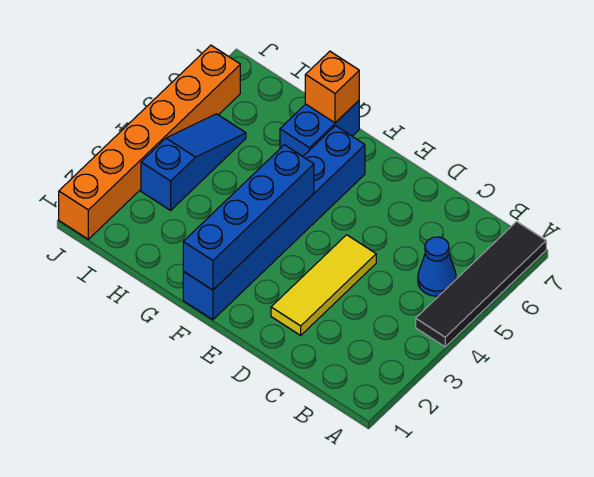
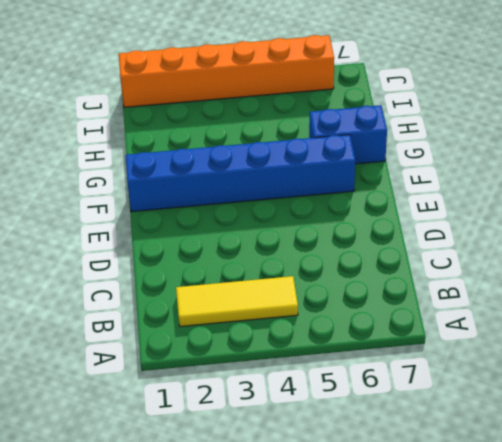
yellow tile B2:B4 level 1 -> yellow tile D2:D4 level 1
none -> black tile A4:A7 level 1
none -> blue cone B5 level 1

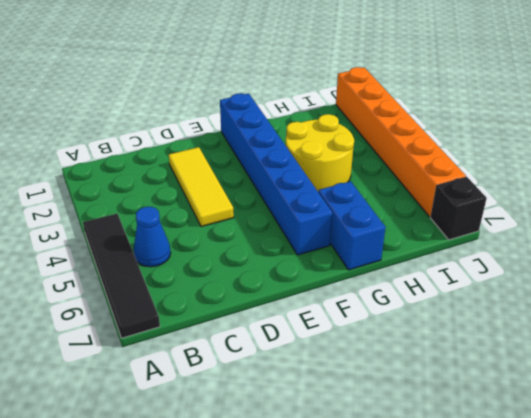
yellow round brick G3:H4 level 1 -> none
black brick J7 level 1 -> none
none -> blue slope I3:I5 level 1 top 3
none -> blue brick F1:F4 level 2

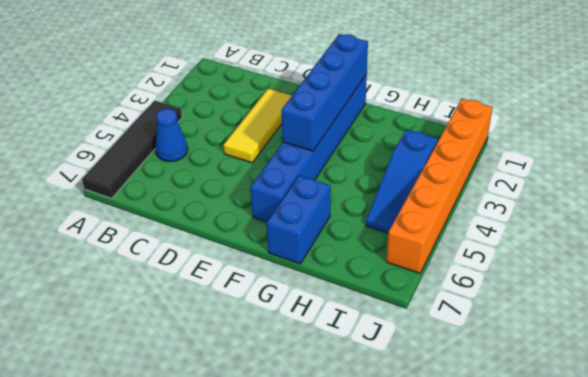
none -> orange brick G7 level 2

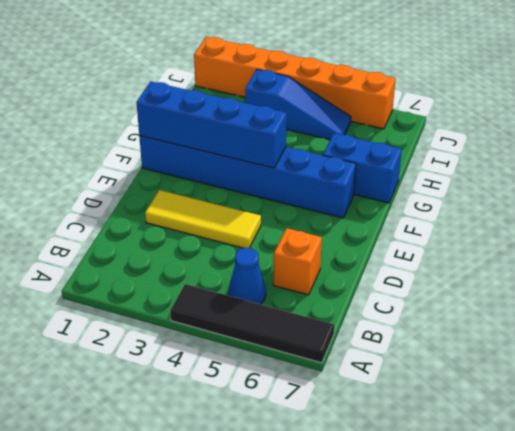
orange brick C6 level 1 -> orange brick G7 level 2

